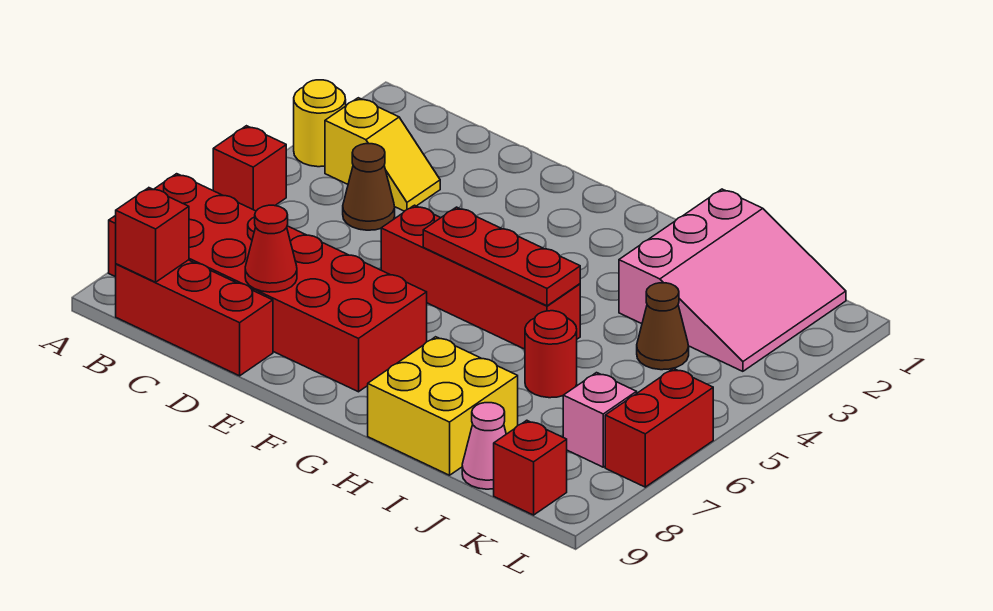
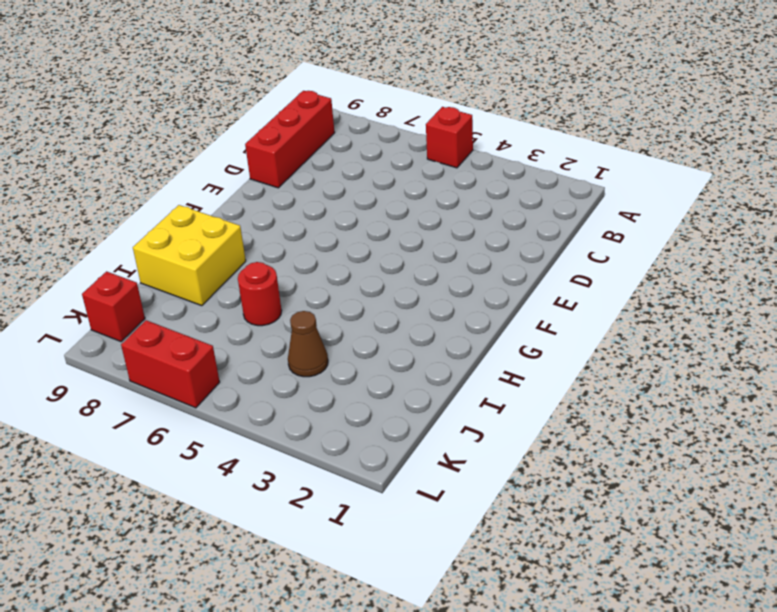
none -> yellow round brick A3 level 1
none -> red brick A7:F8 level 1
none -> yellow slope B3:C3 level 1 top B

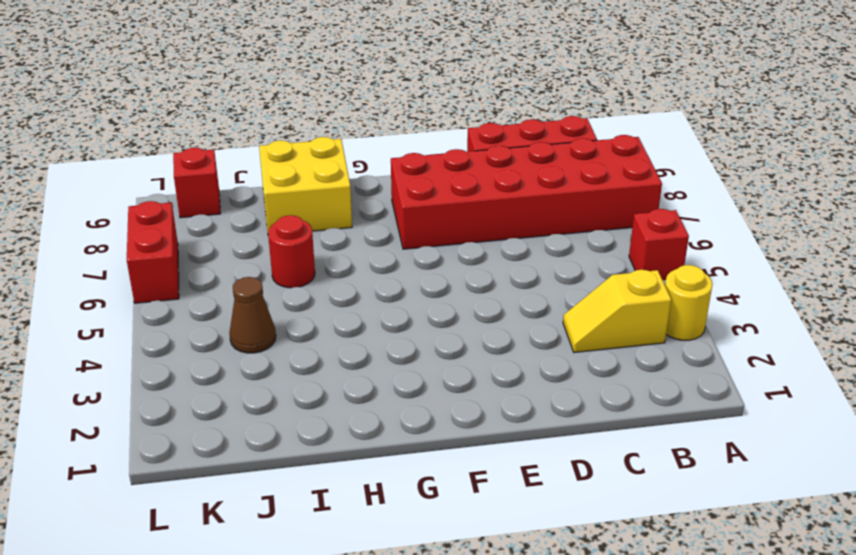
none -> brown cone C4 level 1
none -> red brick E5:H5 level 1
none -> pink slope I1:K3 level 1 top I

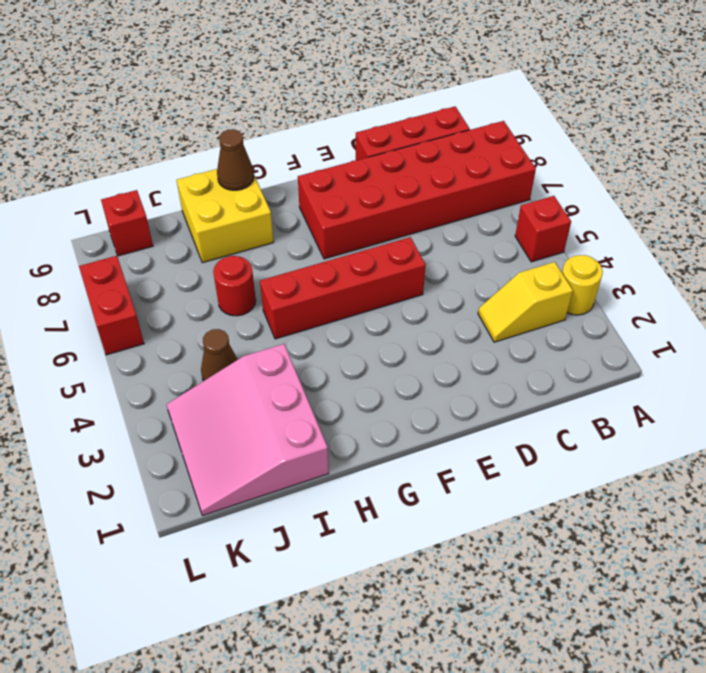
brown cone H9 level 2 -> brown cone C4 level 1
none -> pink cone J9 level 1
none -> pink brick K7 level 1
none -> red brick B9 level 2

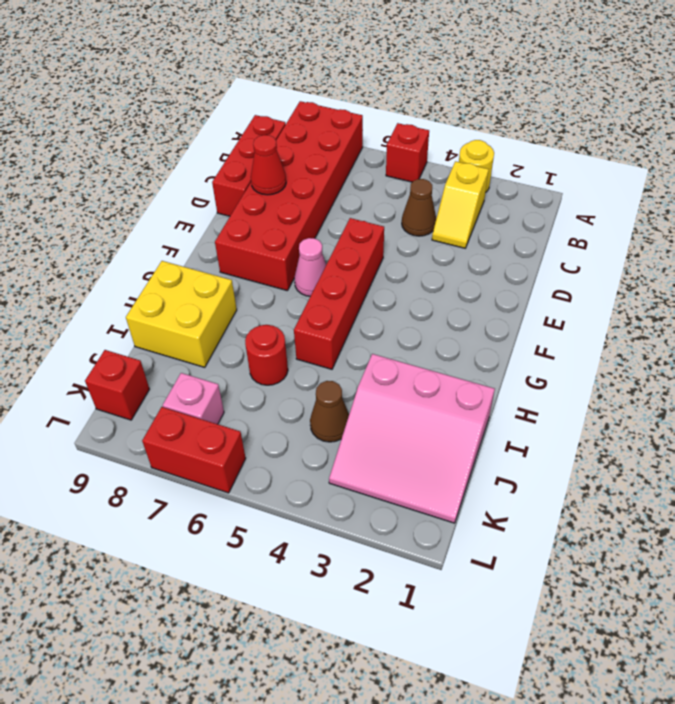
pink cone F6 level 1 -> pink cone J9 level 1
none -> red brick B9 level 2
none -> red plate F5:H5 level 2

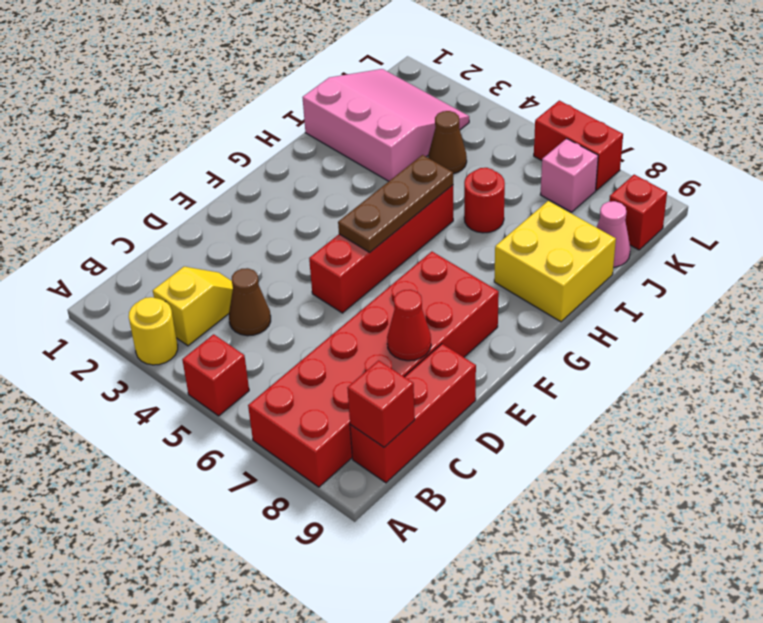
brown plate F5:H5 level 2 -> red plate F5:H5 level 2

